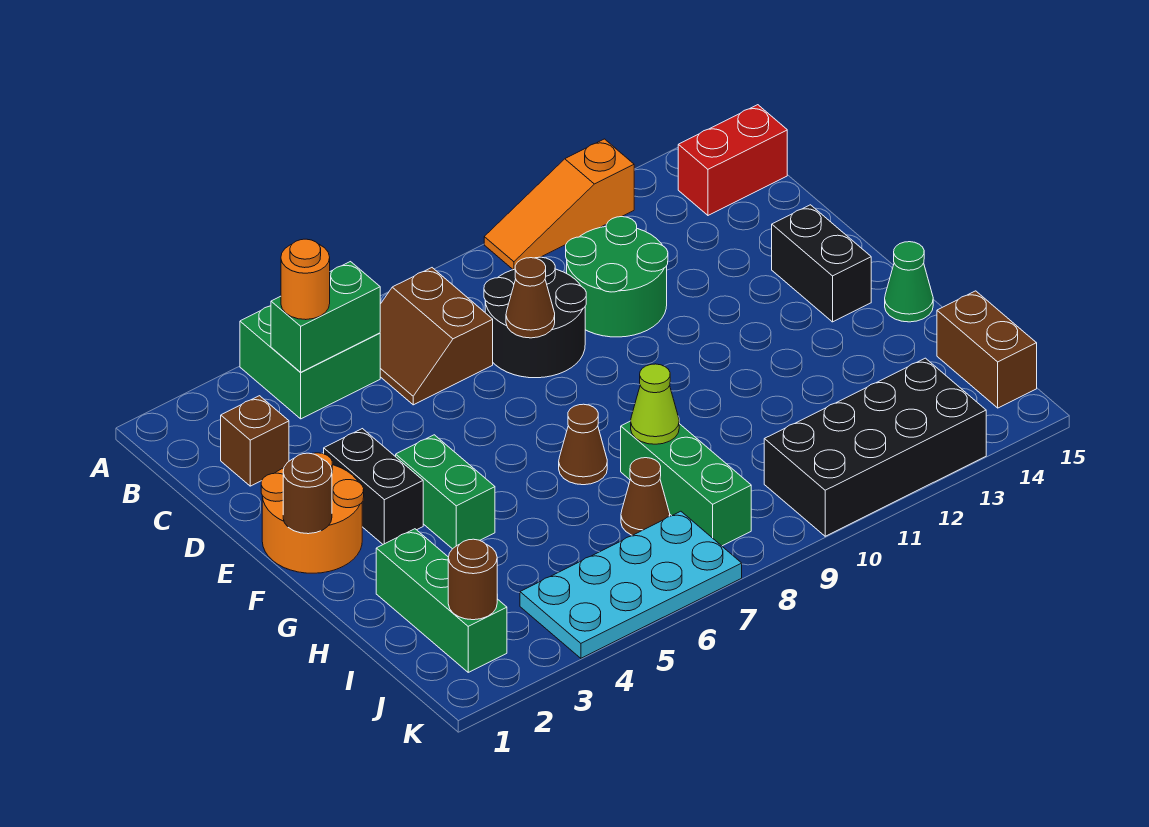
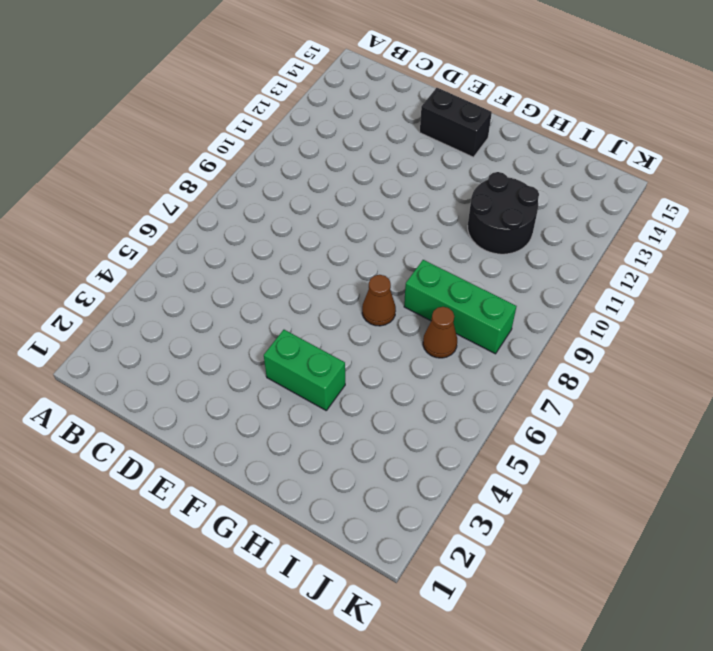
black round brick H11:I12 level 1 -> black round brick C8:D9 level 1
none -> green brick A4:B5 level 1
none -> orange slope A10:A12 level 1 top 12
none -> brown slope B6:C7 level 1 top 7

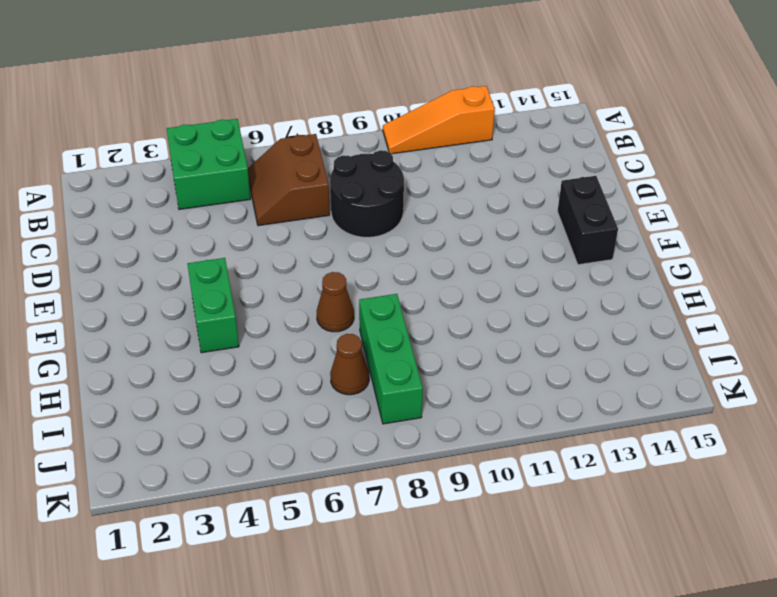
none -> red brick B14:B15 level 1
none -> brown brick C2 level 1
none -> green round brick C10:D11 level 1

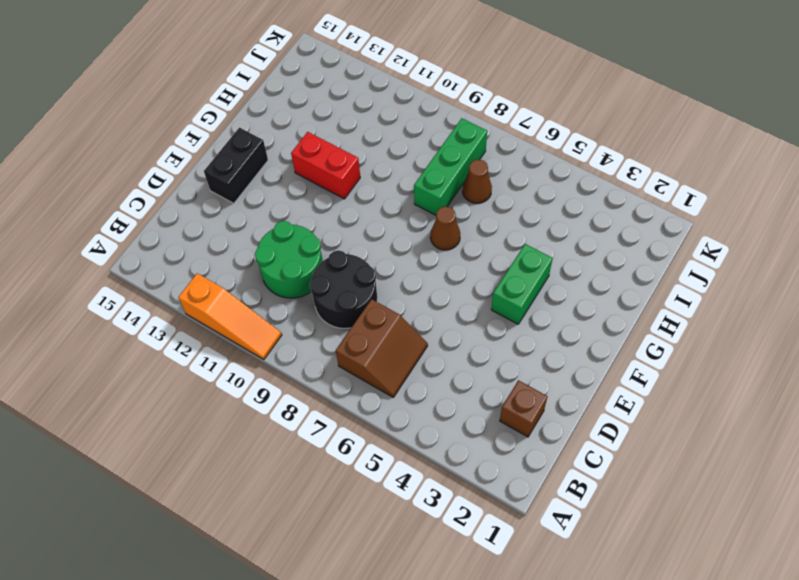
red brick G11:G12 level 1 -> red brick B14:B15 level 1
none -> green brick A4:B5 level 1
none -> orange round brick E1:F2 level 1
none -> black brick E3:F3 level 1

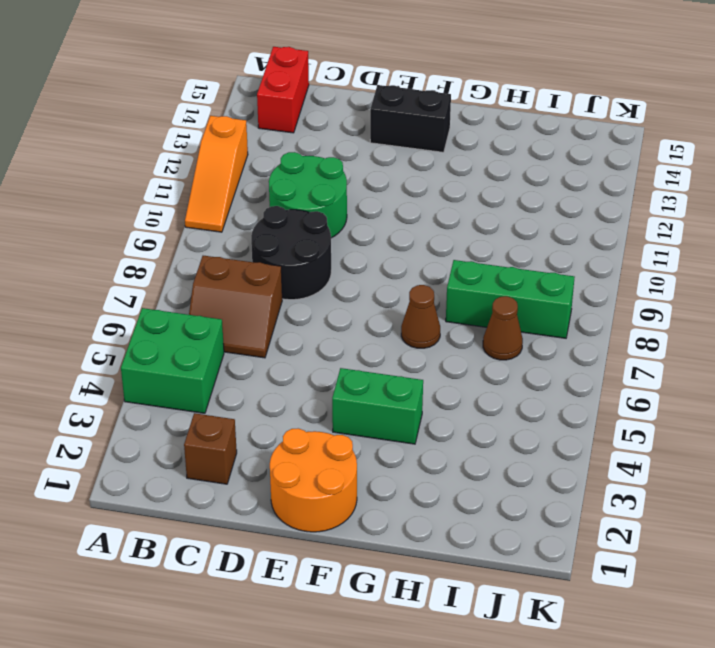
none -> black brick E3:F3 level 1
none -> green cone G15 level 1
none -> green brick H2:J2 level 1

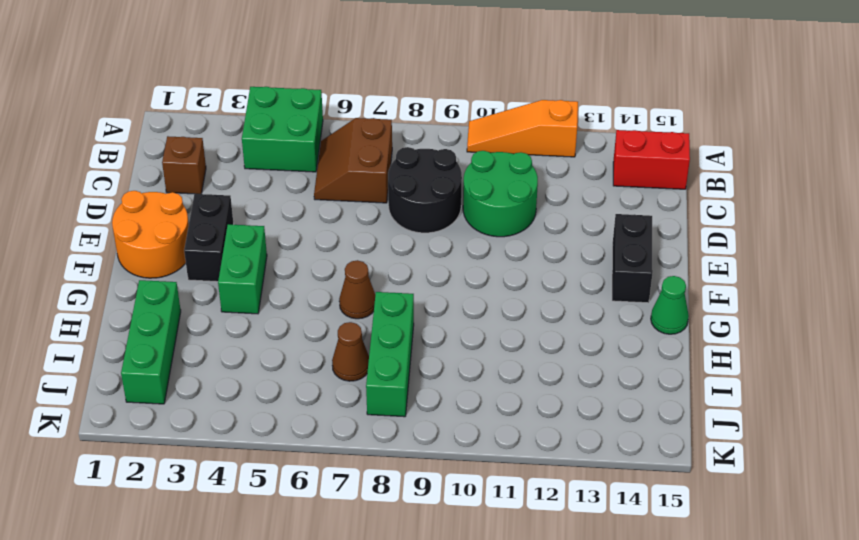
none -> brown brick I15:J15 level 1
none -> cyan plate J4:K7 level 1
none -> black brick J10:K13 level 1

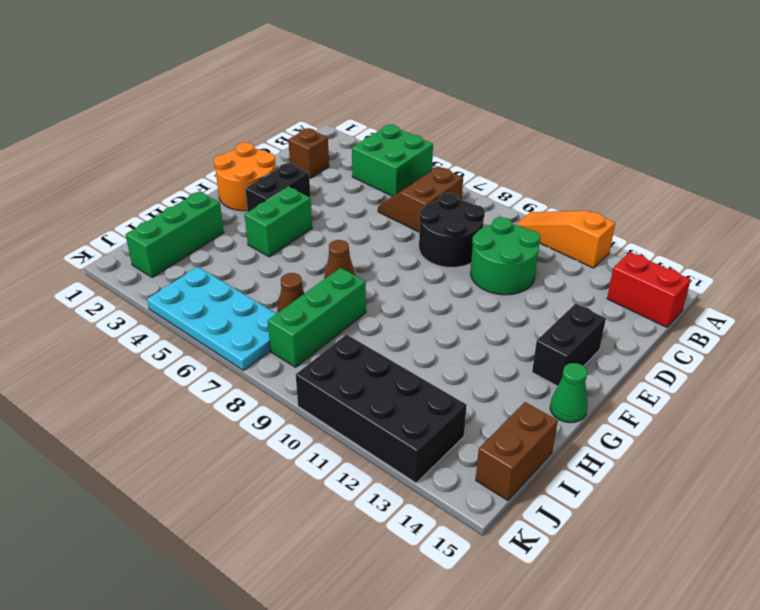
none -> green brick B4:B5 level 2
none -> brown cone D8 level 2
none -> brown round brick F1 level 2

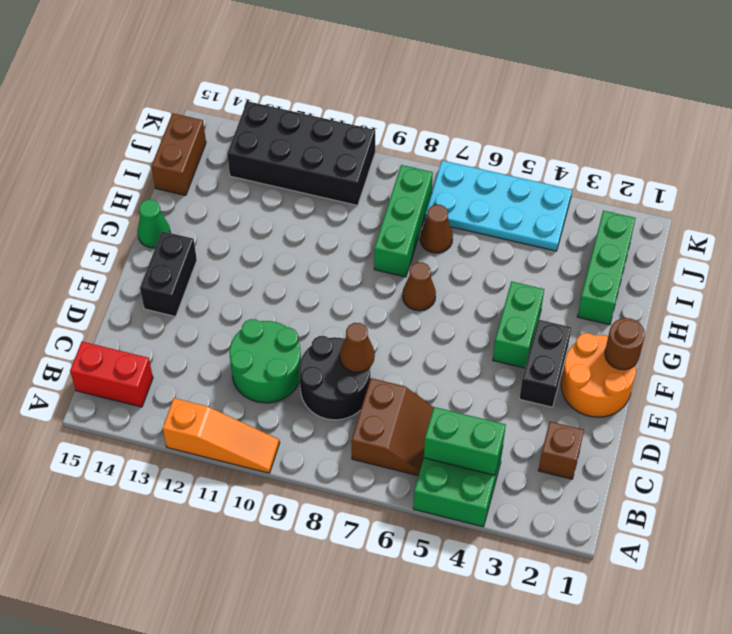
none -> lime cone H8 level 2
none -> brown round brick J2 level 2
none -> orange round brick B4 level 3

